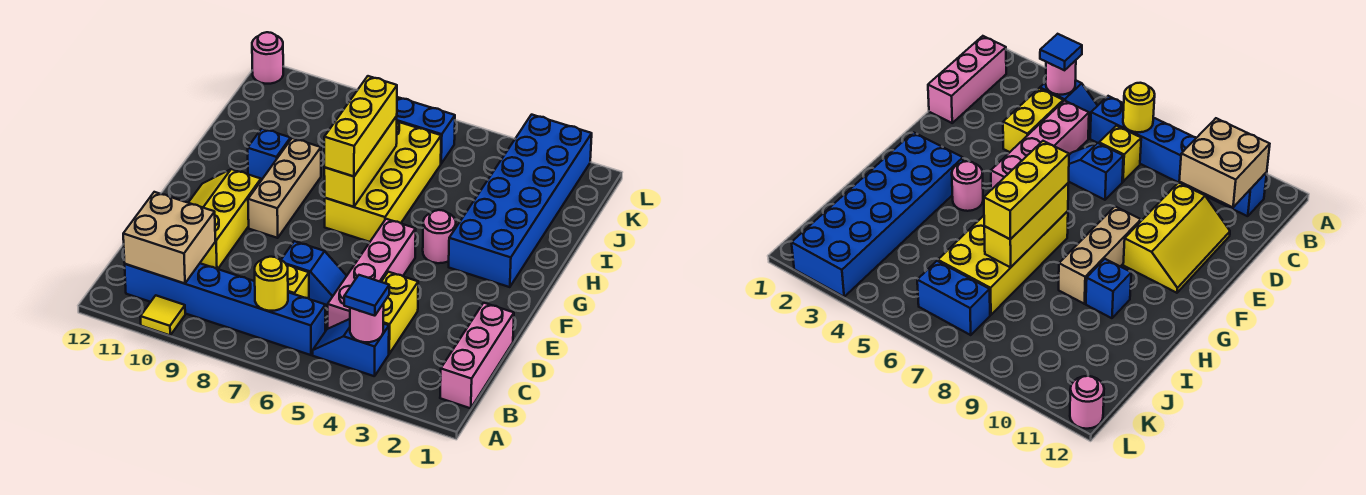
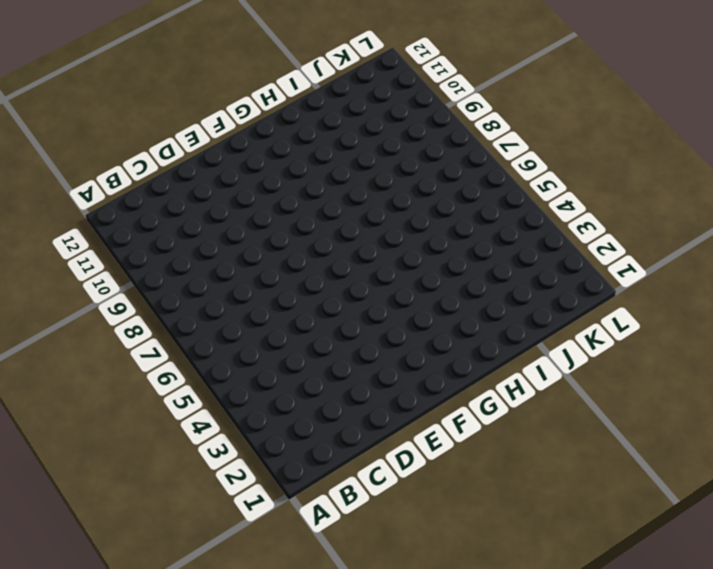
none -> yellow tile A10 level 1
none -> pink brick B1:D1 level 1
none -> blue slope B4:B5 level 1 top 4

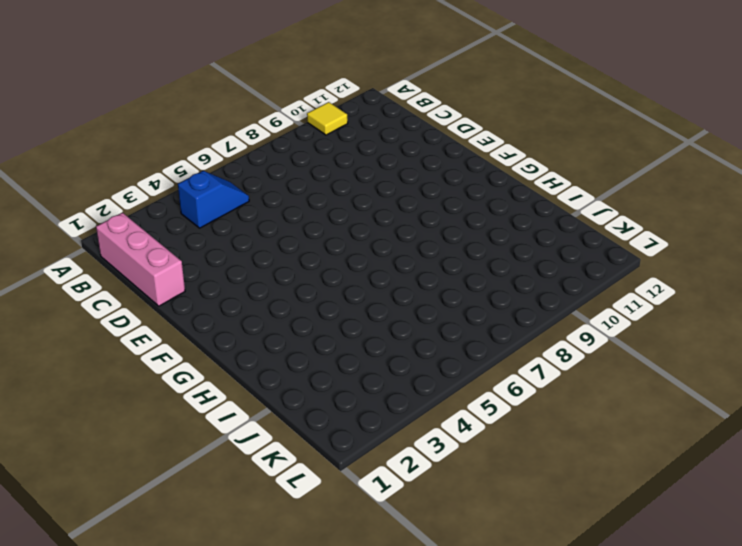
none -> blue brick B6:B11 level 1
none -> yellow brick C4:D4 level 1
none -> pink brick C5:F5 level 1

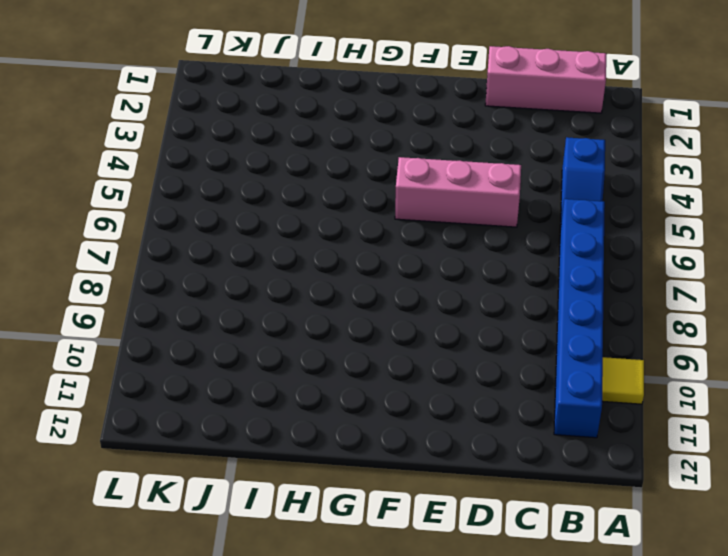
pink brick D5:F5 level 1 -> pink brick C5:F5 level 1
none -> yellow brick C4:D4 level 1
none -> yellow brick C7 level 1
none -> blue slope D6:D7 level 1 top 7

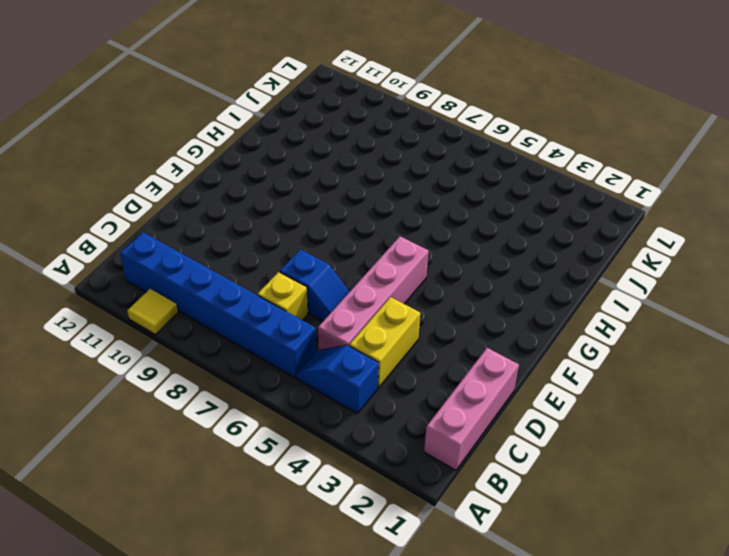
none -> yellow slope D10:F11 level 1 top 10
none -> tan brick F9:H9 level 1
none -> blue brick G2:L3 level 1

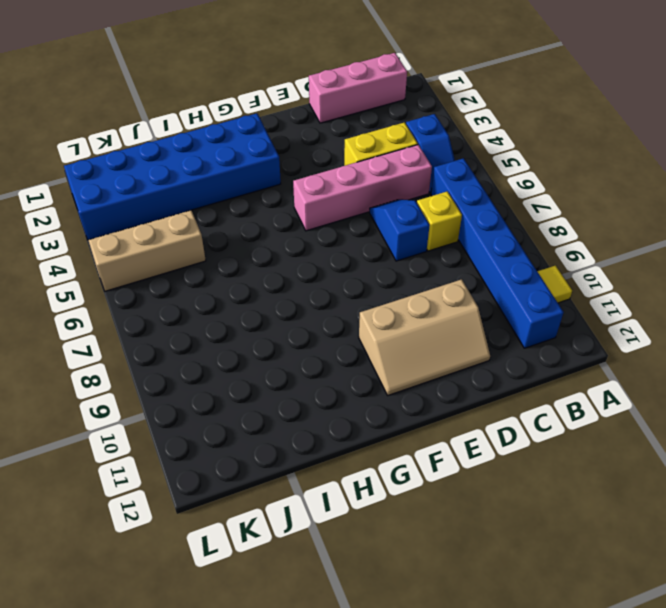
tan slope D10:F11 level 1 top 10 -> yellow slope D10:F11 level 1 top 10
tan brick J5:L5 level 1 -> tan brick F9:H9 level 1
none -> pink round brick G4 level 1
none -> yellow brick G6:J7 level 1
none -> blue brick H10 level 1

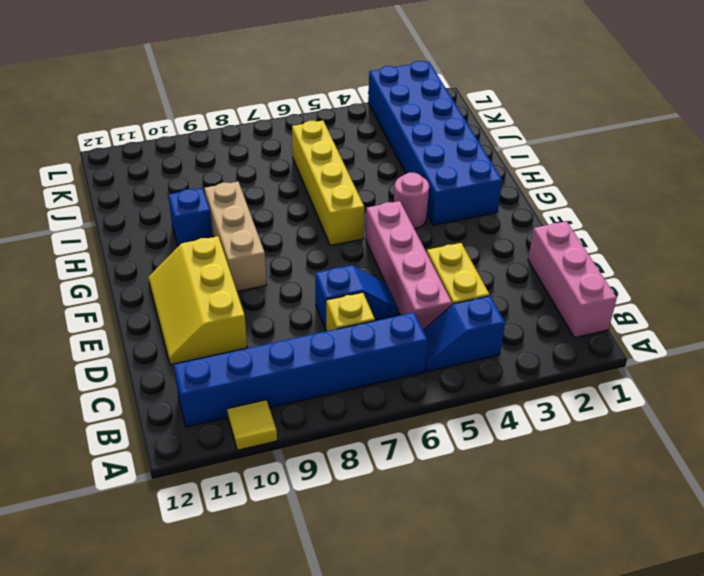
yellow brick G6:J6 level 1 -> yellow brick G6:J7 level 1
none -> blue brick K6:K7 level 1
none -> pink round brick L12 level 1
none -> pink round brick B4 level 2

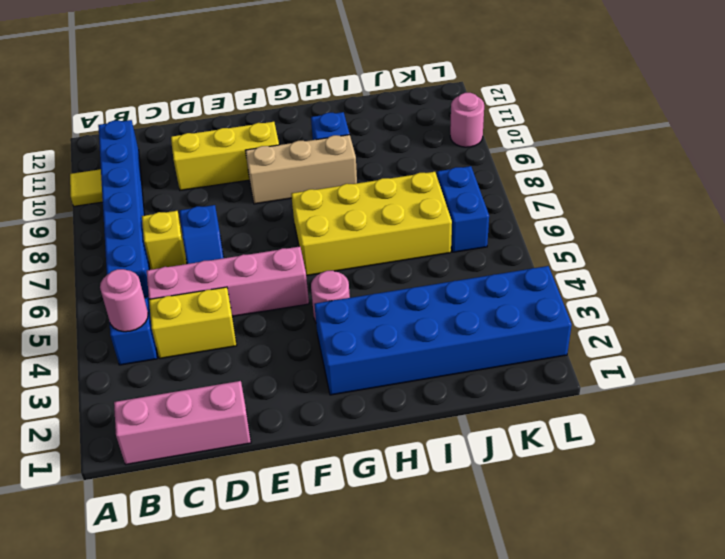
pink round brick L10 level 1 -> pink round brick L12 level 1
none -> yellow round brick B7 level 2
none -> tan brick B10:C11 level 2
none -> yellow brick G7:I7 level 2

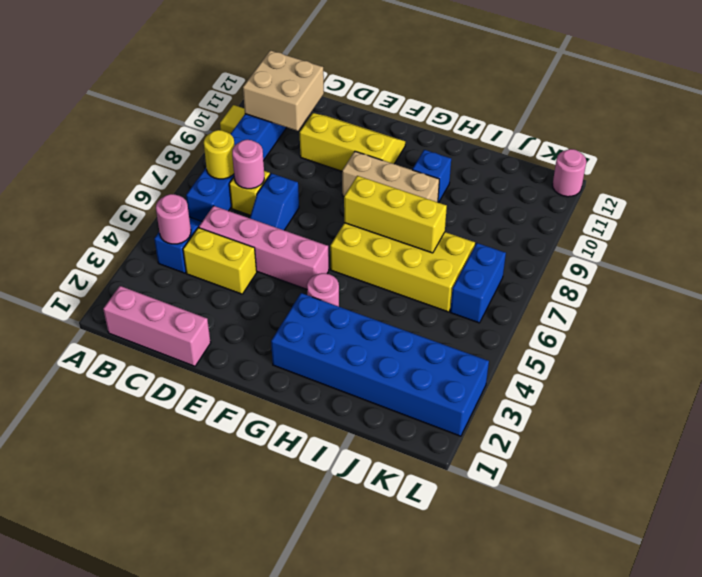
pink round brick C7 level 2 -> none
none -> blue tile B4 level 3
none -> yellow brick G7:I7 level 3

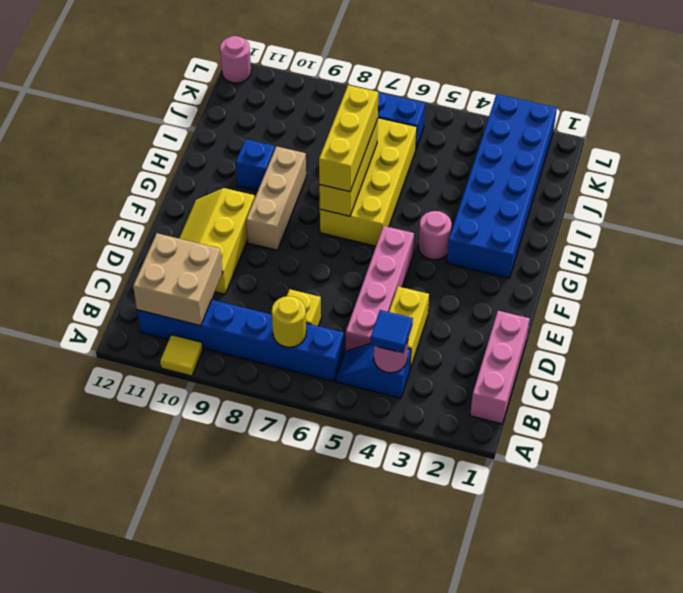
none -> blue slope D6:D7 level 1 top 7

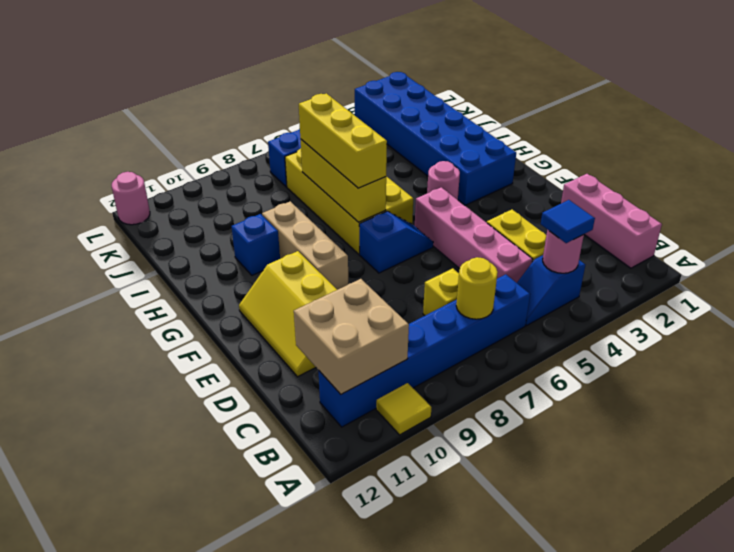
blue slope F6:F7 level 1 top 7 -> blue slope D6:D7 level 1 top 7

